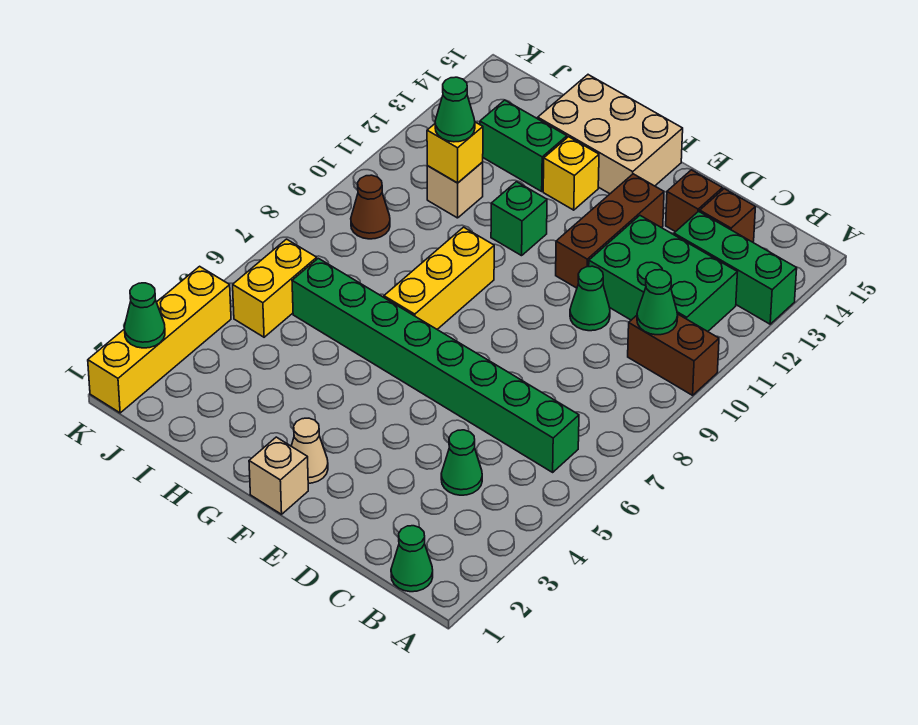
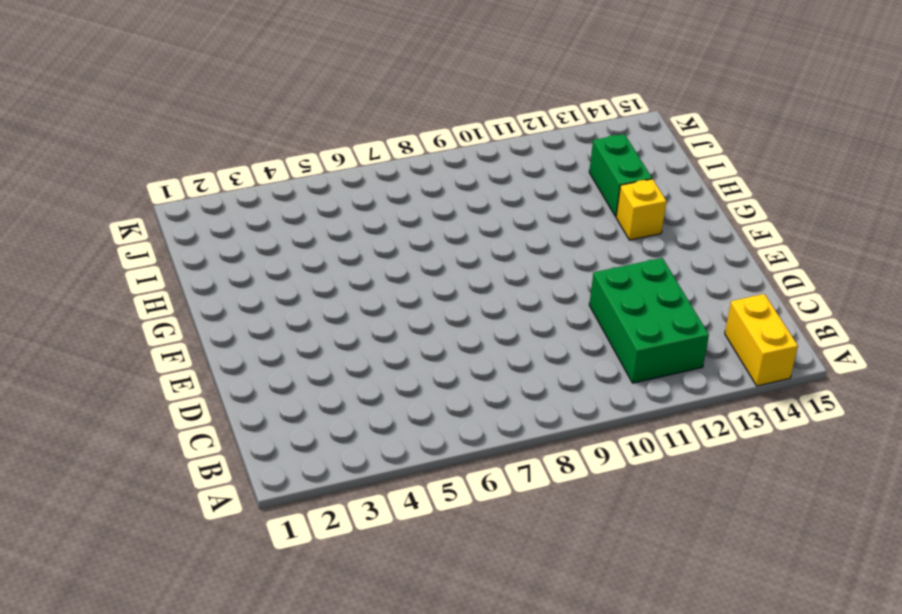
yellow brick A14:B14 level 1 -> yellow brick J5:J6 level 1
none -> brown brick A10:B10 level 1
none -> green brick A13:C13 level 1
none -> green cone B1 level 1

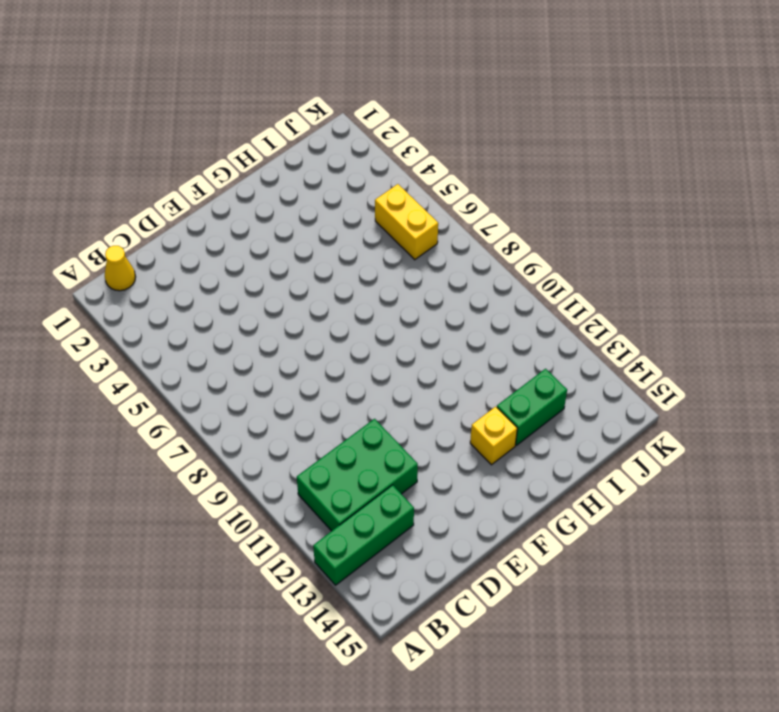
yellow cone B1 level 1 -> green cone B1 level 1
none -> brown brick A10:B10 level 1
none -> green brick B6:I6 level 1
none -> green cone C4 level 1

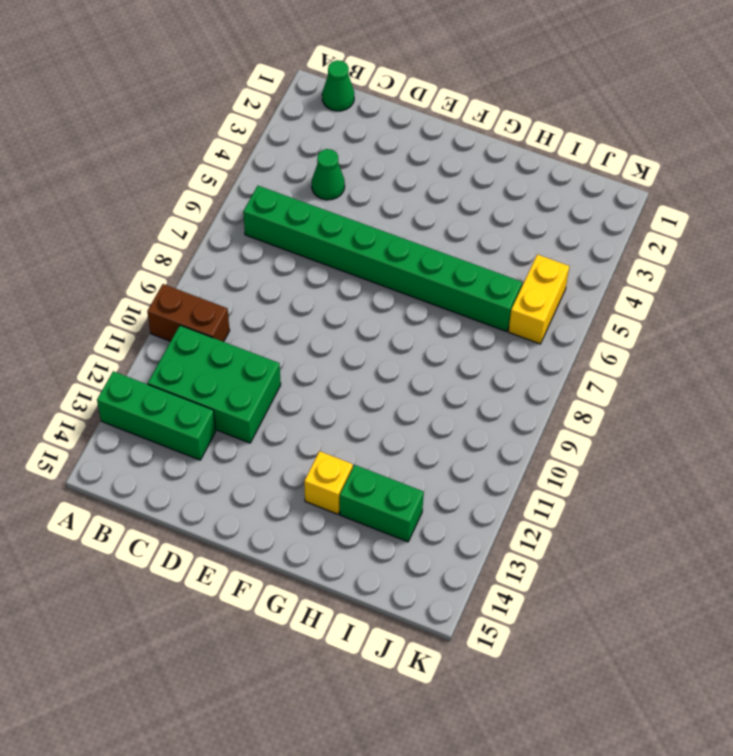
none -> brown brick C14 level 1
none -> green cone D10 level 1
none -> brown brick D14 level 1

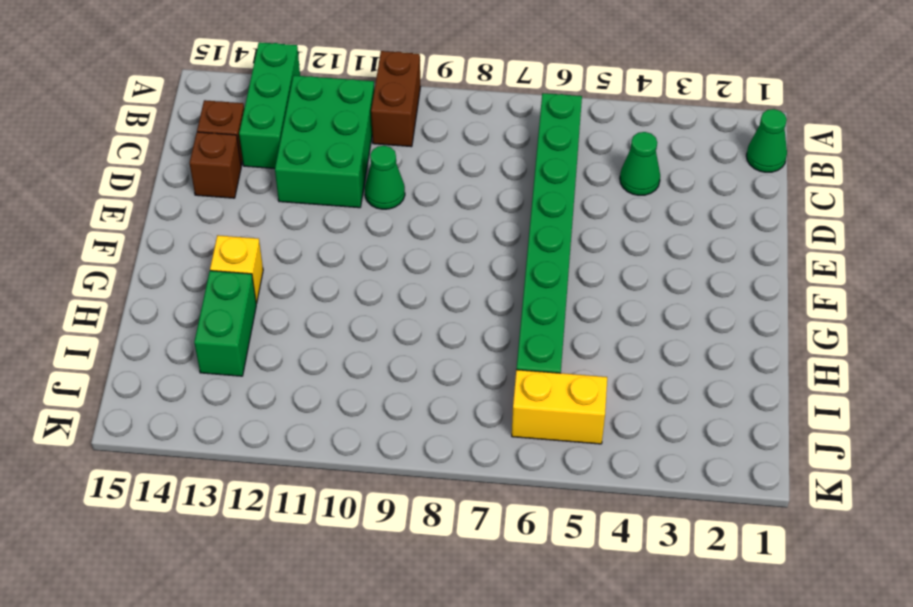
none -> brown brick E11:E13 level 1
none -> tan brick F1 level 1
none -> tan cone F2 level 1

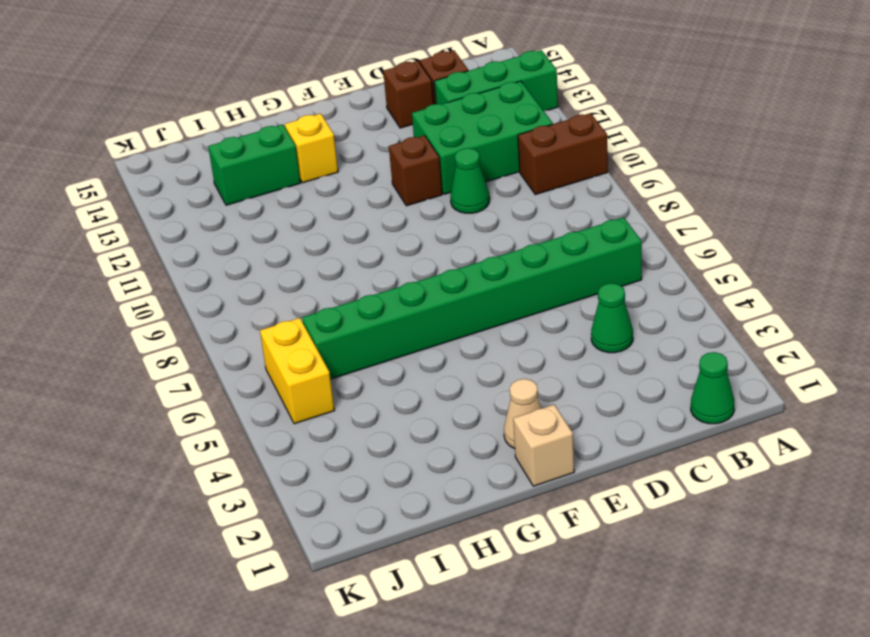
brown brick E11 level 1 -> brown brick E11:E13 level 1
none -> tan brick F14:H15 level 1
none -> yellow brick G7:G9 level 1
none -> green brick G11 level 1

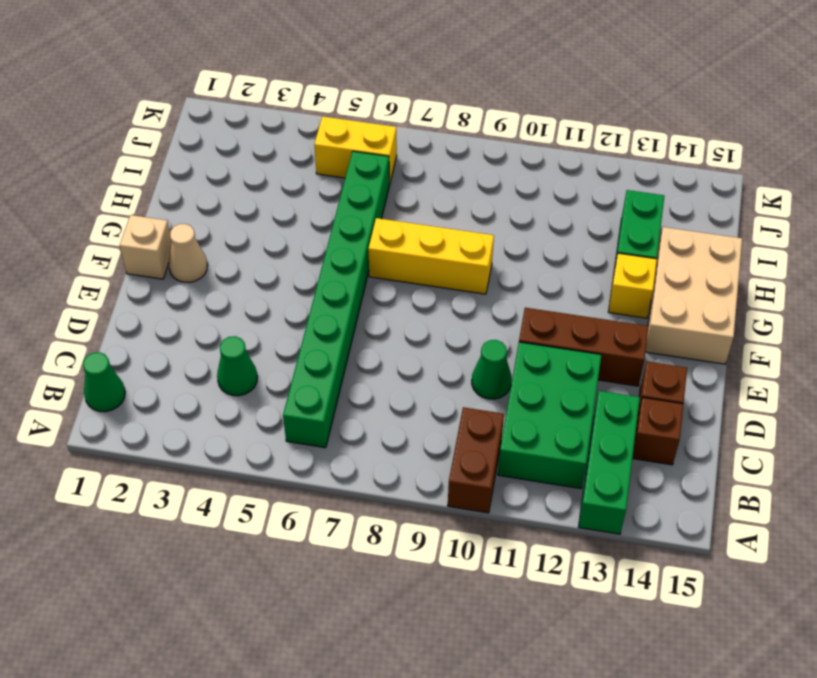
none -> green brick G11 level 1
none -> tan brick I11 level 1
none -> brown cone J9 level 1

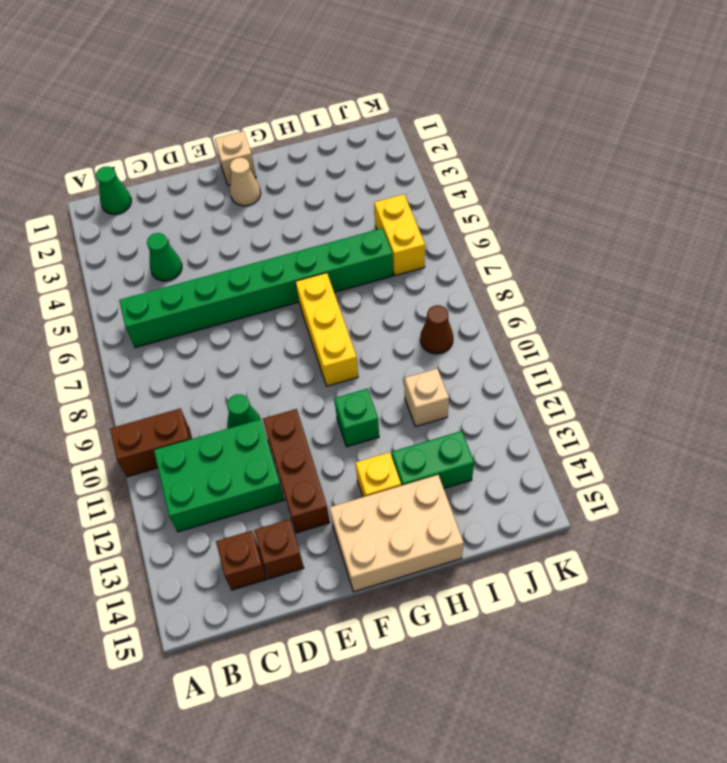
none -> green brick A13:C13 level 1
none -> yellow brick K1:K4 level 1
none -> green cone B10 level 2

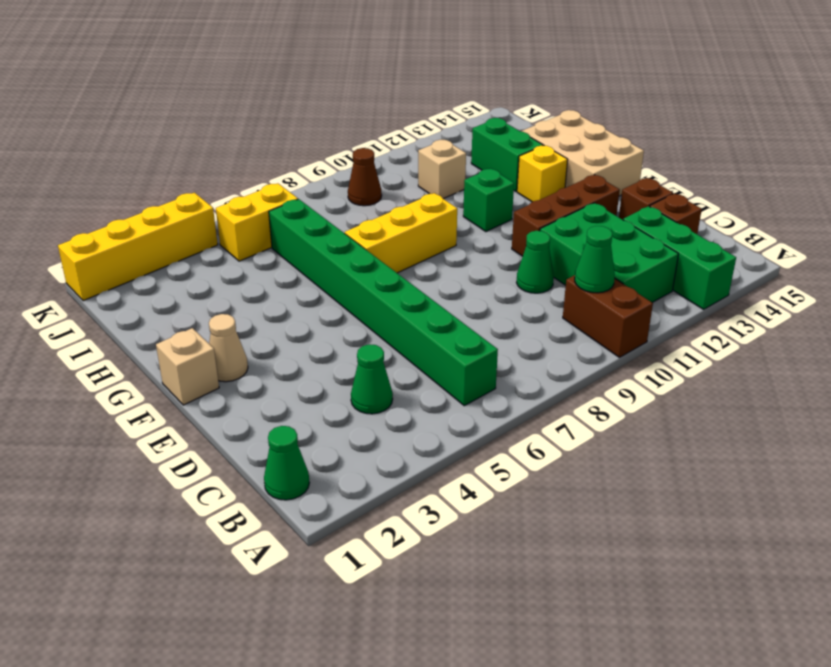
none -> yellow brick I11 level 2
none -> green cone K2 level 2
none -> green cone I11 level 3

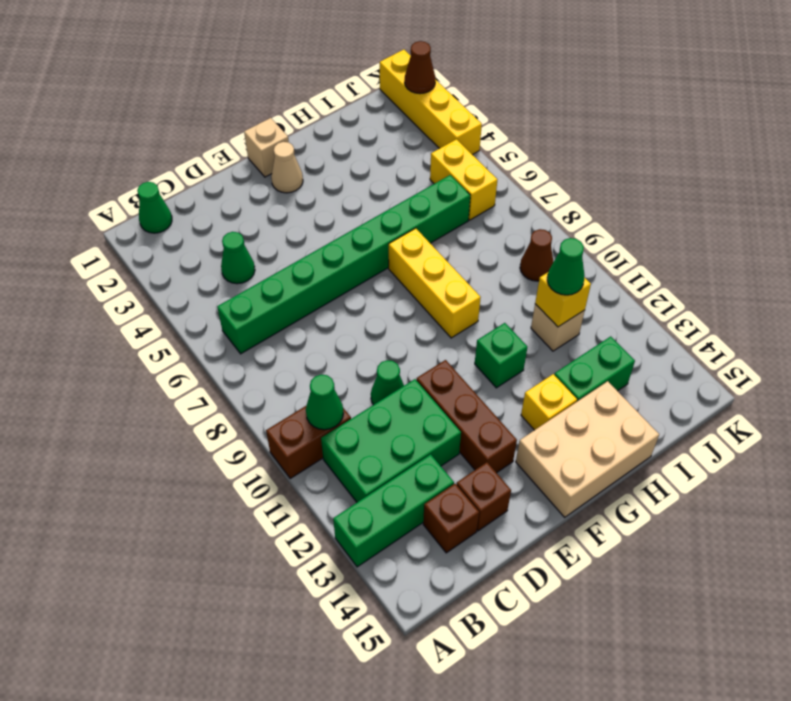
brown cone K2 level 2 -> green cone K2 level 2

